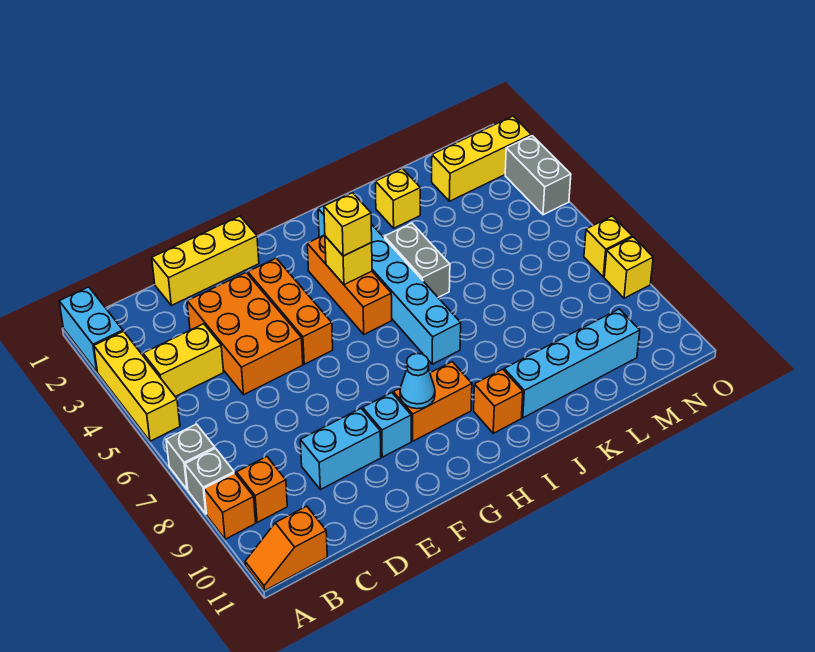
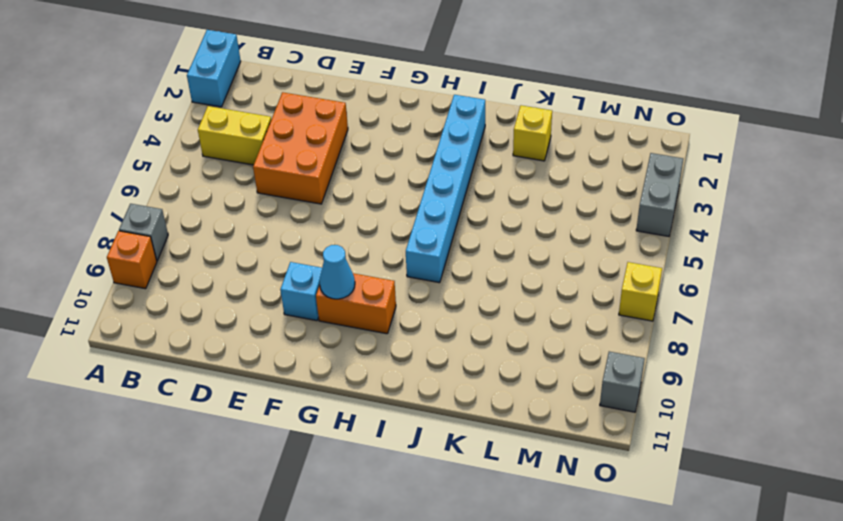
grey brick O10 level 1 -> grey brick A7 level 1
none -> yellow brick A3:A5 level 1
none -> orange slope A11:B11 level 1 top B
none -> orange brick B9 level 1

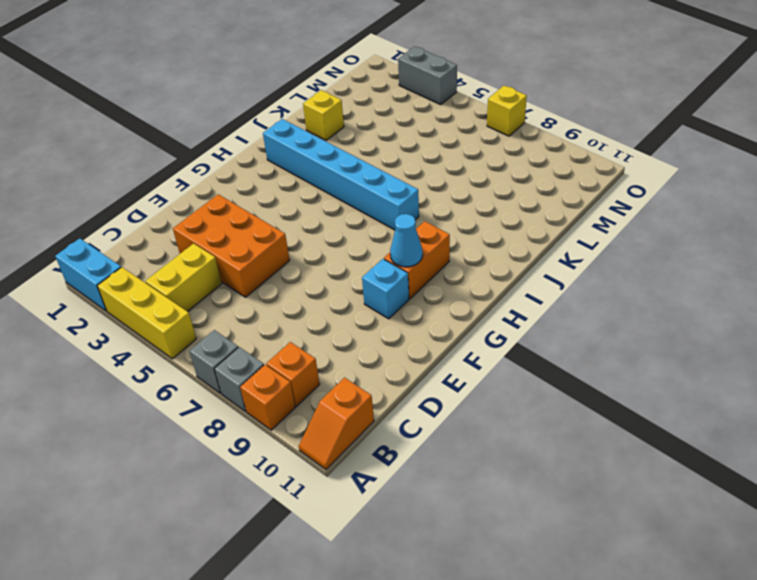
none -> yellow brick D1:F1 level 1
none -> cyan brick D9:E9 level 1
none -> orange brick F3:F5 level 1

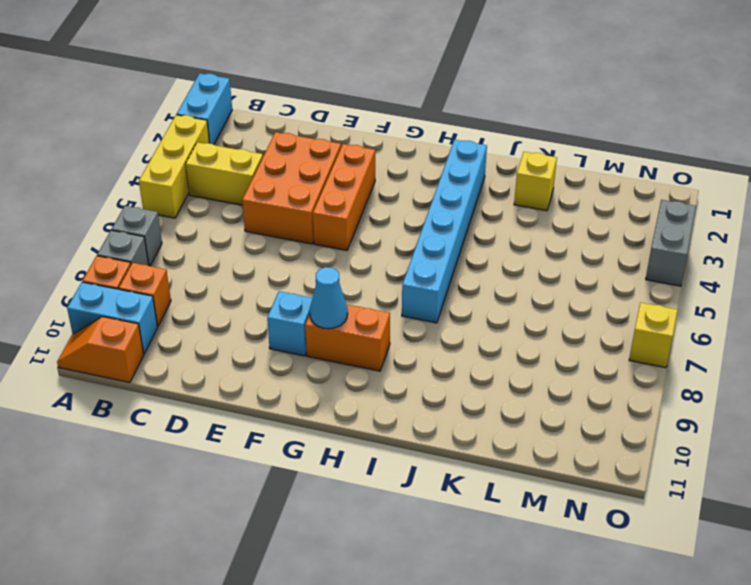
cyan brick A10:B10 level 1 -> cyan brick D9:E9 level 1
none -> yellow brick D1:F1 level 1
none -> orange brick H3:H5 level 1
none -> orange brick I10 level 1

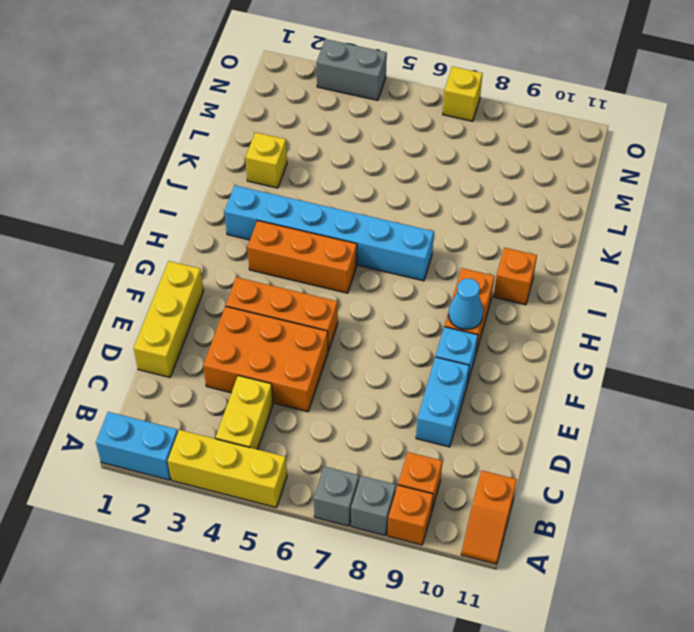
none -> grey brick J4:J5 level 1
none -> cyan brick J10:M10 level 1
none -> yellow brick M2:O2 level 1

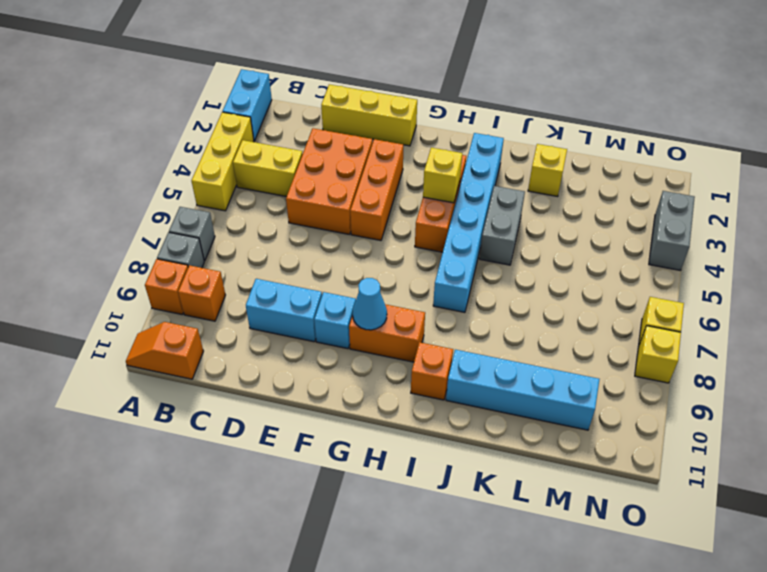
none -> yellow brick M2:O2 level 1
none -> yellow brick H4 level 3

